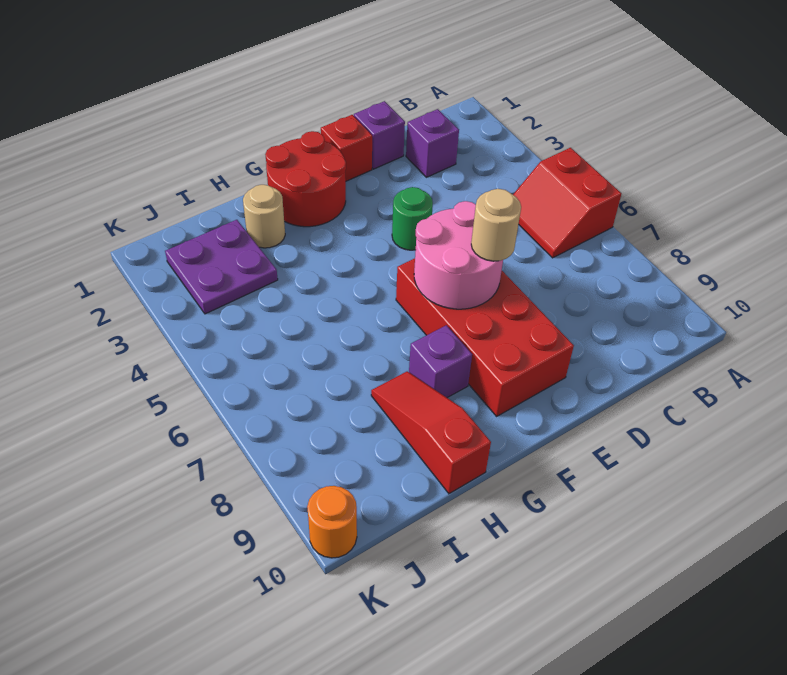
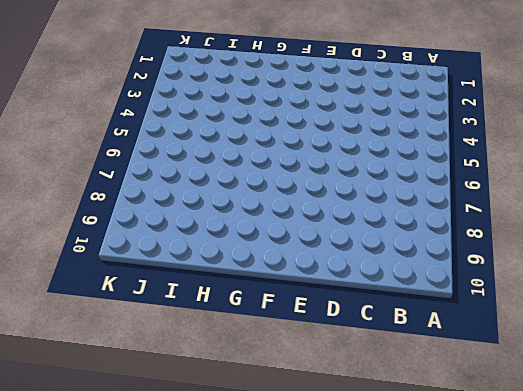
none -> red slope A5:B6 level 1 top A
none -> purple brick C2 level 1
none -> purple brick D1 level 1

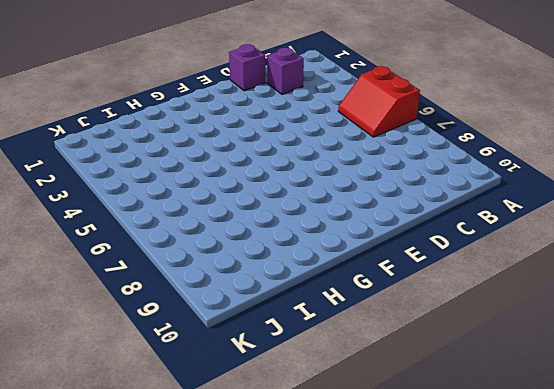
none -> red brick E1 level 1
none -> green round brick E4 level 1
none -> red brick E6:F9 level 1

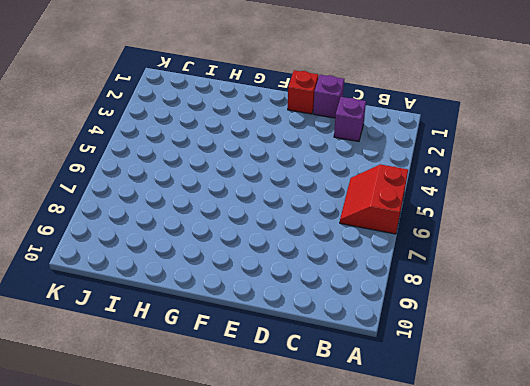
none -> green round brick E4 level 1
none -> red brick E6:F9 level 1
none -> red round brick F1:G2 level 1

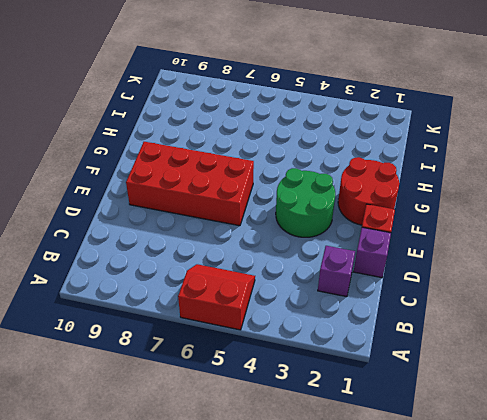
green round brick E3:F4 level 1 -> green round brick E4 level 1
none -> purple brick G8 level 1
none -> tan round brick H2 level 1
none -> red slope H8:H10 level 1 top 10

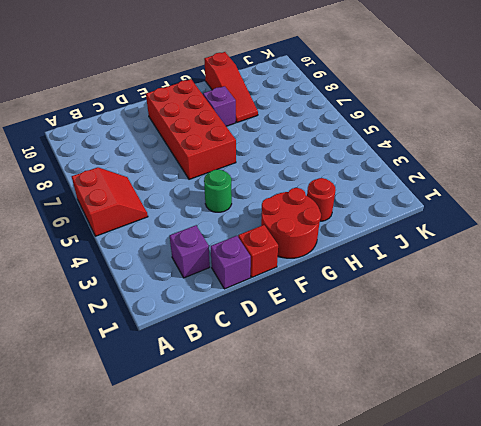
red round brick H2 level 1 -> tan round brick H2 level 1
none -> purple plate I2:J3 level 1
none -> orange round brick K10 level 1
none -> pink round brick E6:F7 level 2

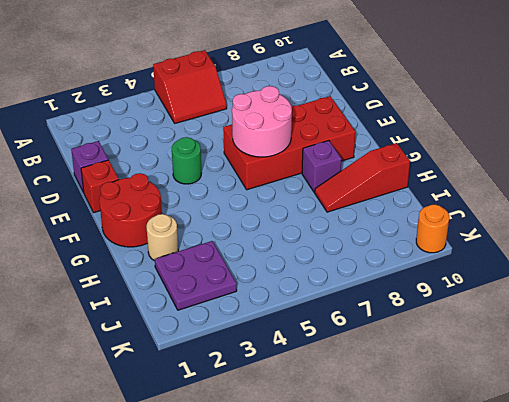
none -> purple brick C2 level 1
none -> tan round brick E7 level 3

